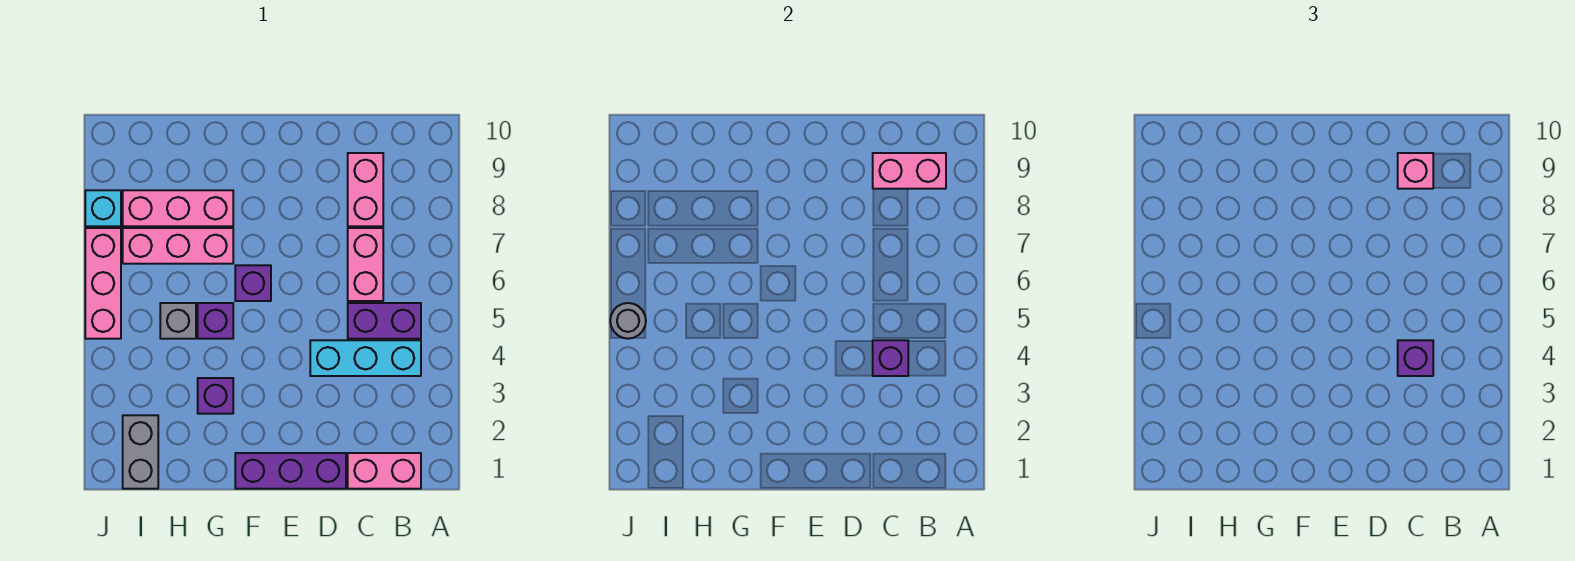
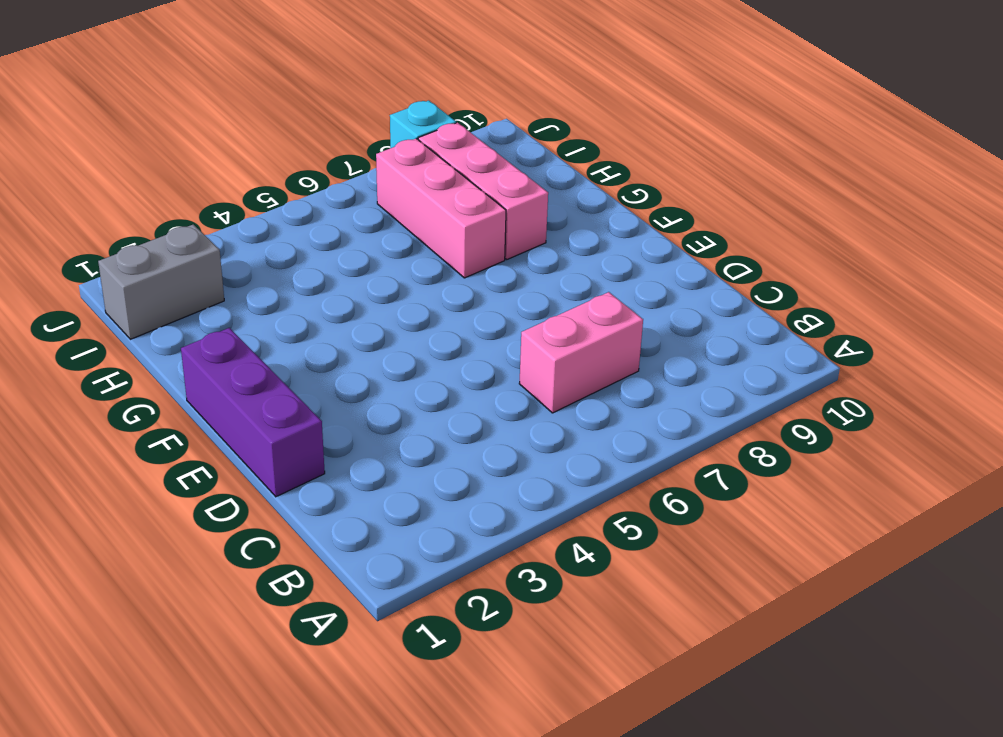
none -> pink brick B1:C1 level 1
none -> cyan brick B4:D4 level 1
none -> purple brick B5:C5 level 1

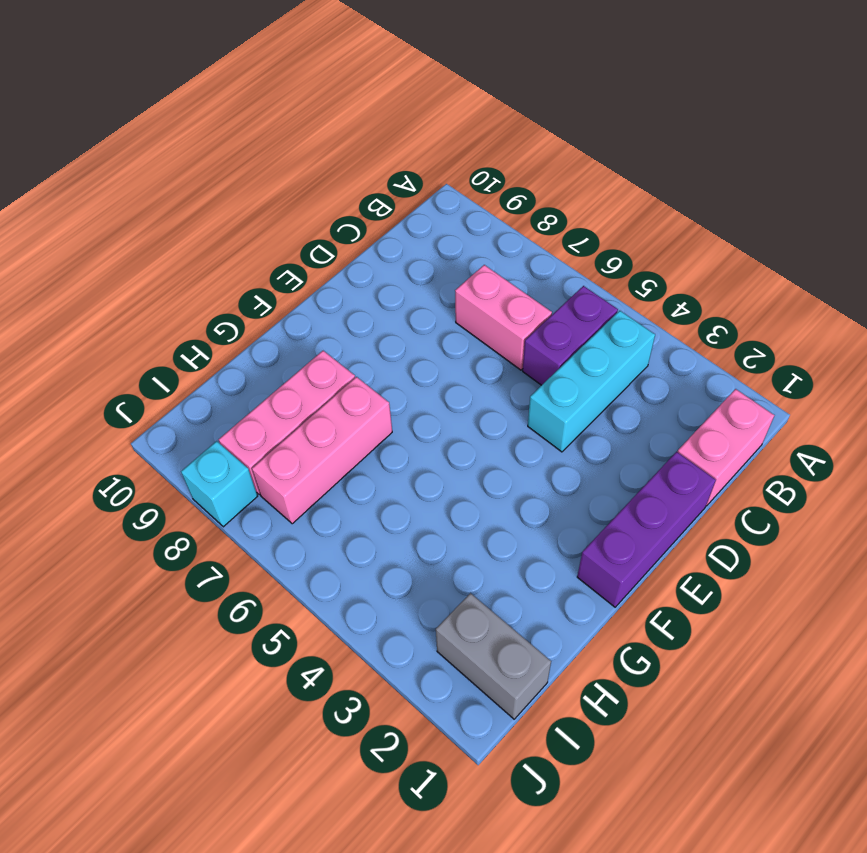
none -> pink brick C8:C9 level 1
none -> purple brick F6 level 1
none -> purple brick G3 level 1

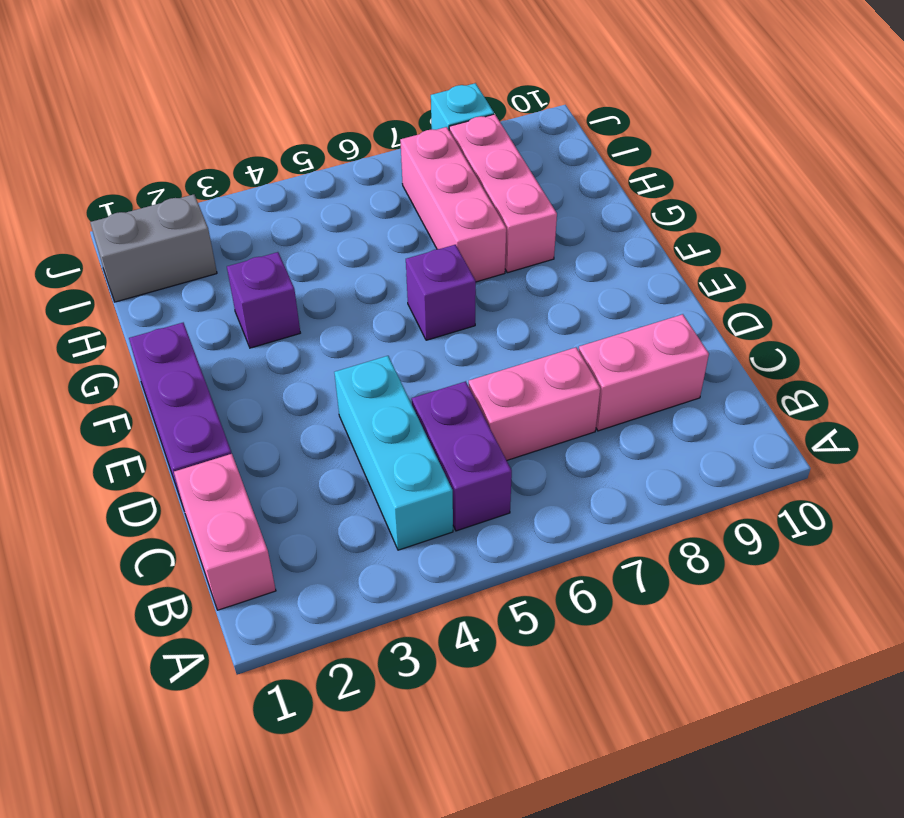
none -> purple brick G5 level 1
none -> grey brick H5 level 1
none -> pink brick J5:J7 level 1

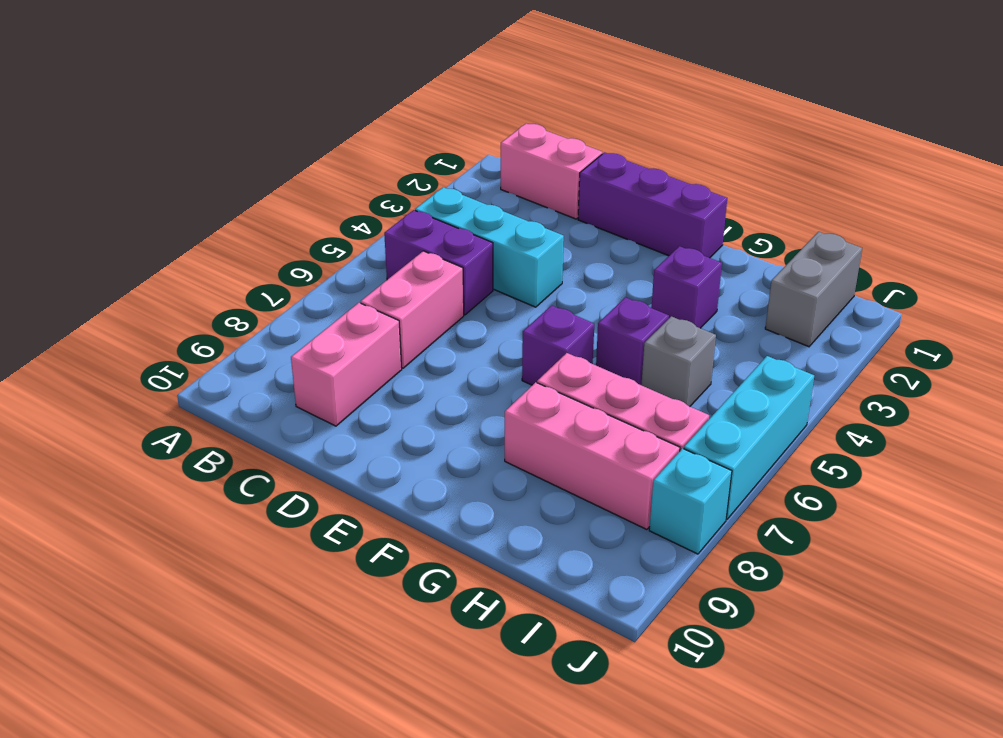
cyan brick J5:J7 level 1 -> pink brick J5:J7 level 1
none -> pink brick B9:C9 level 2
none -> purple brick C4 level 2
none -> grey round brick J5 level 2

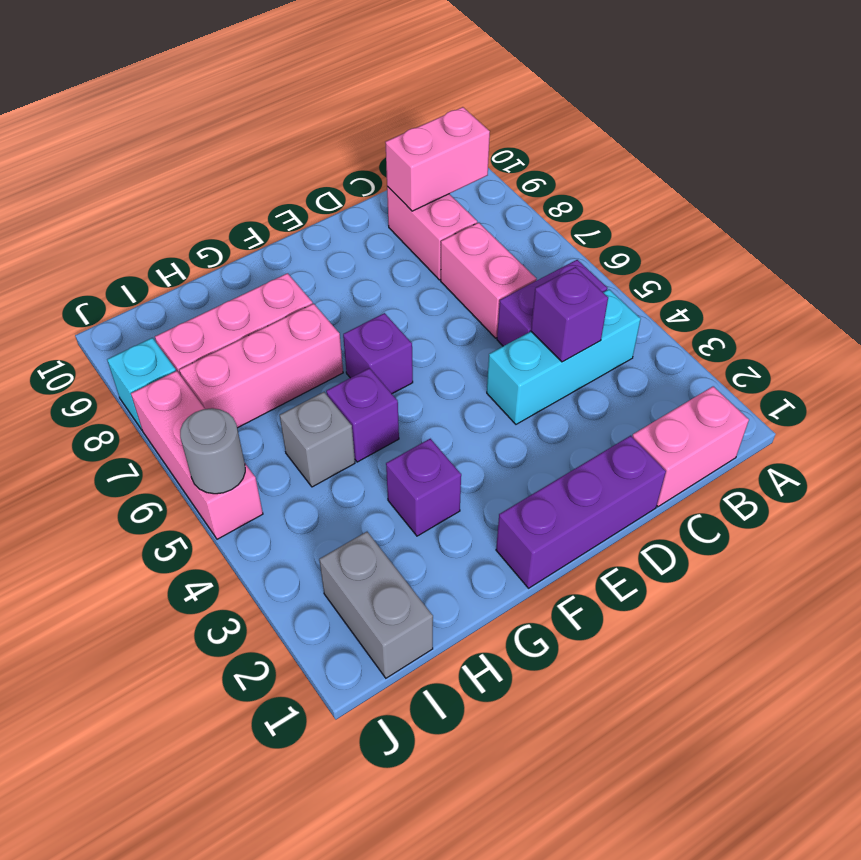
none -> purple brick C4 level 3
none -> pink brick C9 level 3

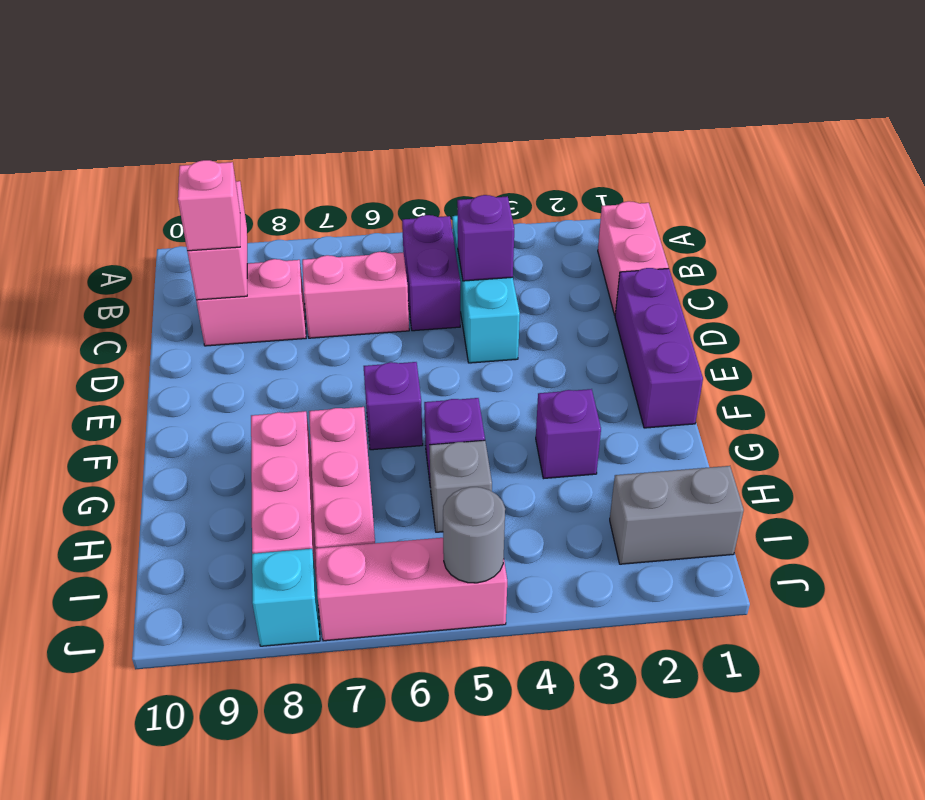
none -> purple brick C4 level 3

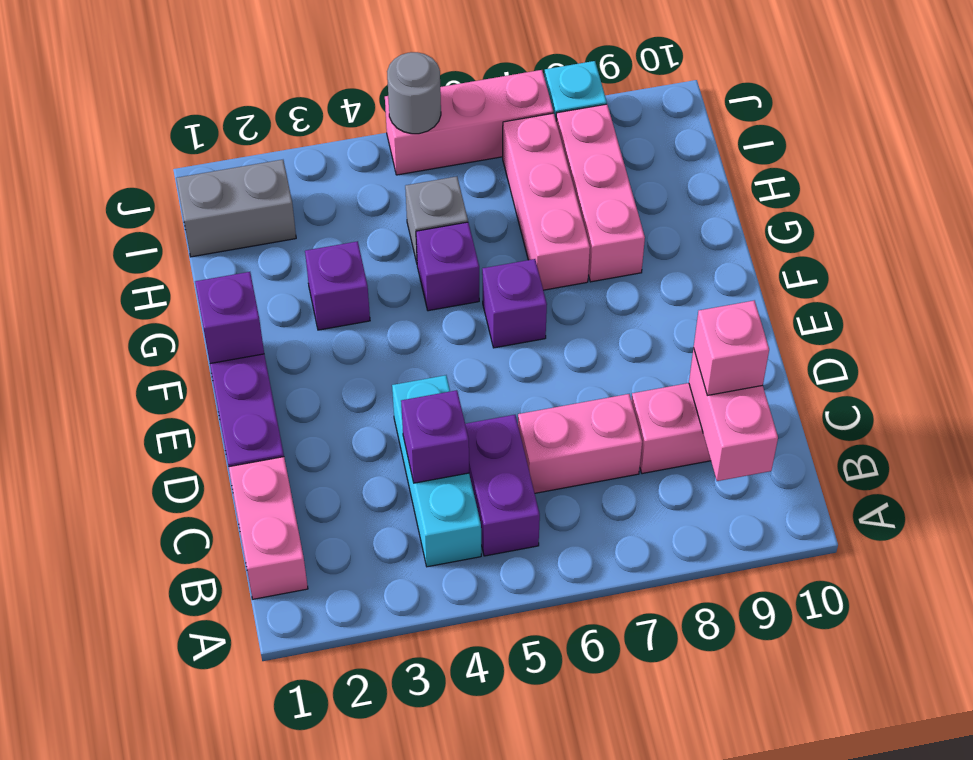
purple brick F1 level 2 -> purple brick C4 level 3

